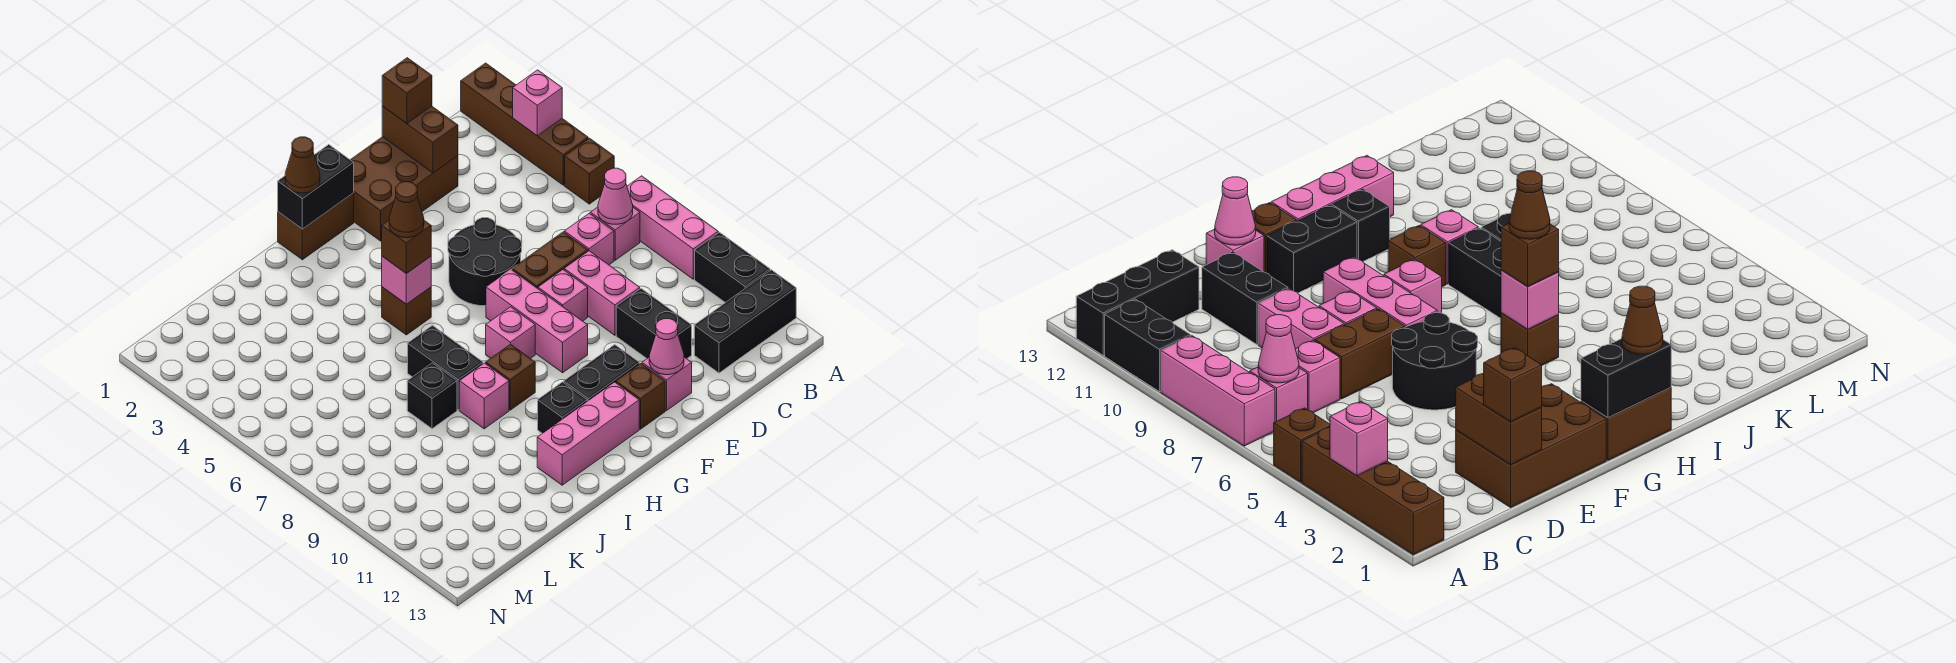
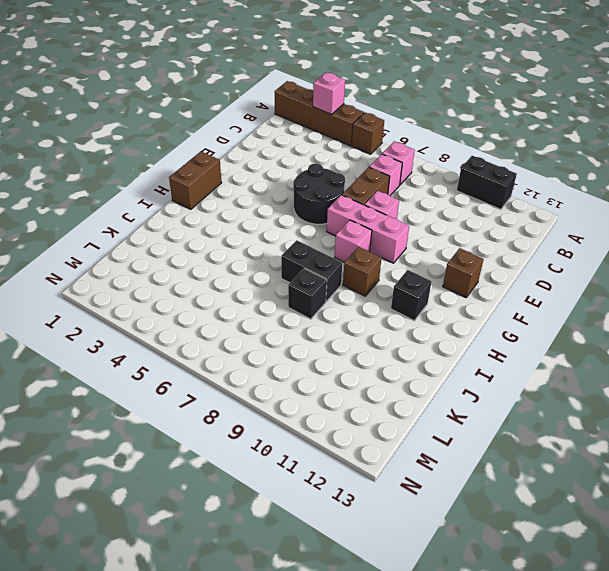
none -> pink brick A7:A9 level 1
none -> black brick A12:C12 level 1
none -> brown brick D1:F2 level 1
none -> pink brick D8:D9 level 1

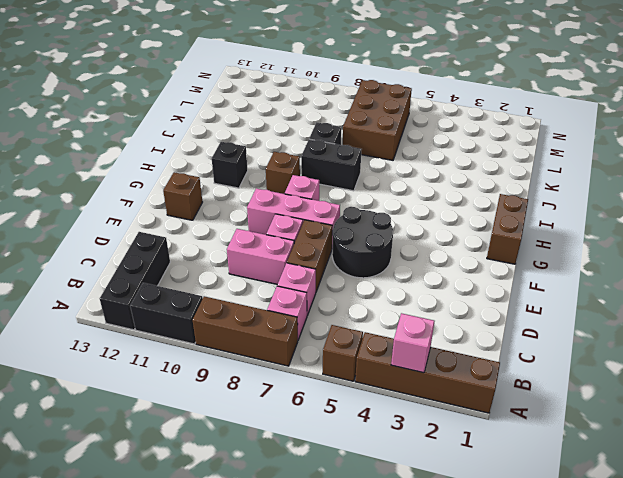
brown brick A7:A9 level 1 -> pink brick A7:A9 level 1
brown brick K6:M7 level 1 -> brown brick D1:F2 level 1
none -> black brick D10:D11 level 1
none -> pink brick E12 level 1
none -> black brick F11:G11 level 1
none -> pink brick G12:I12 level 1

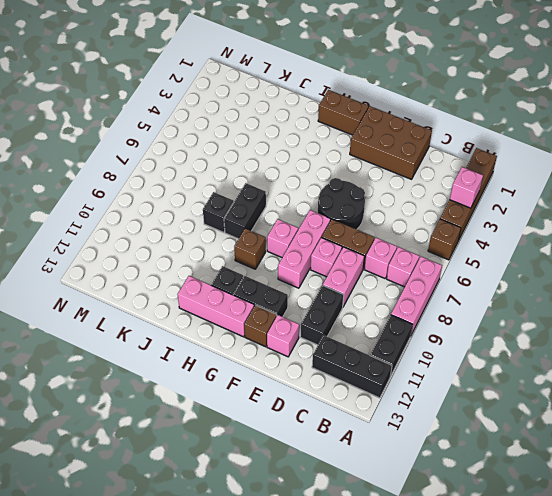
none -> brown brick H5 level 1
none -> pink brick I9 level 1
none -> pink cone B7 level 2
none -> brown brick D1:D2 level 2

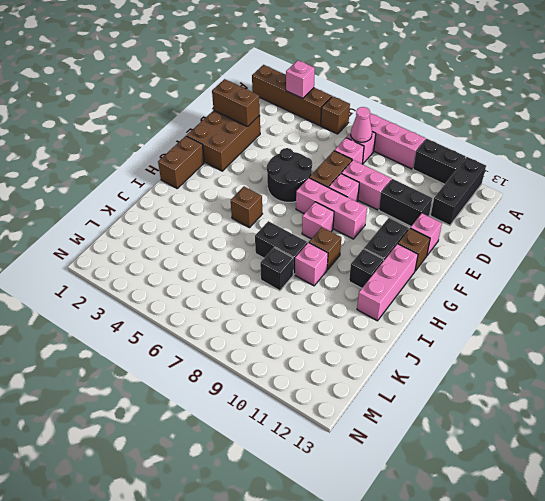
none -> pink cone E12 level 2
none -> black brick G1:H1 level 2
none -> pink brick H5 level 2
none -> brown brick D1 level 3

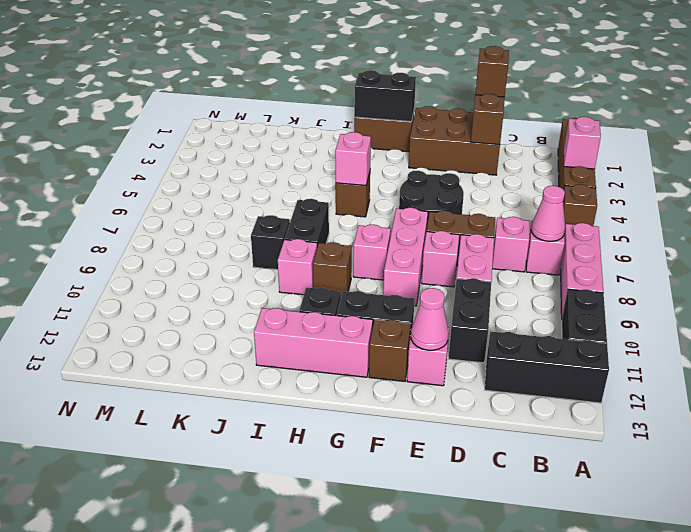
none -> brown cone H1 level 3
none -> brown brick H5 level 3
none -> brown cone H5 level 4

